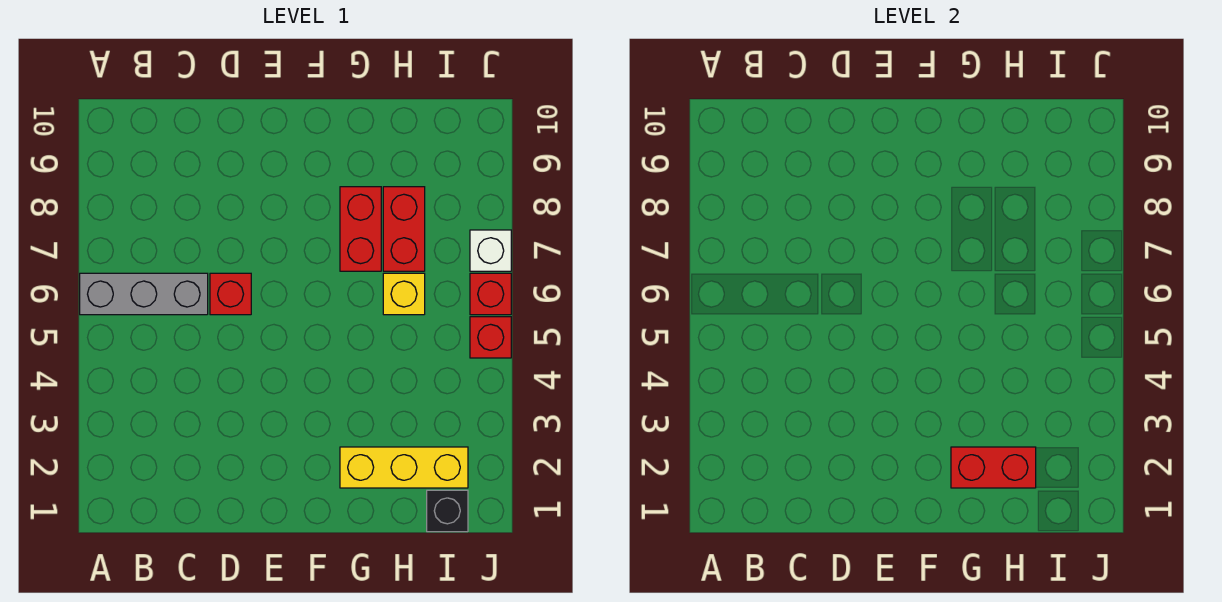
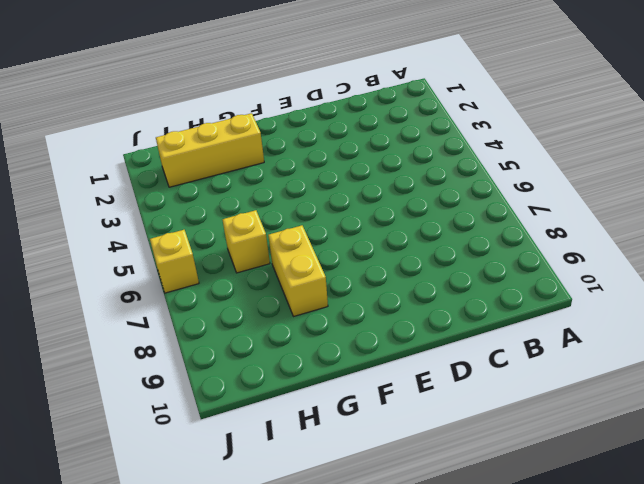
yellow brick G7:G8 level 1 -> red brick G7:G8 level 1
yellow brick J6 level 1 -> red brick J6 level 1
none -> grey brick A6:C6 level 1
none -> red brick D6 level 1

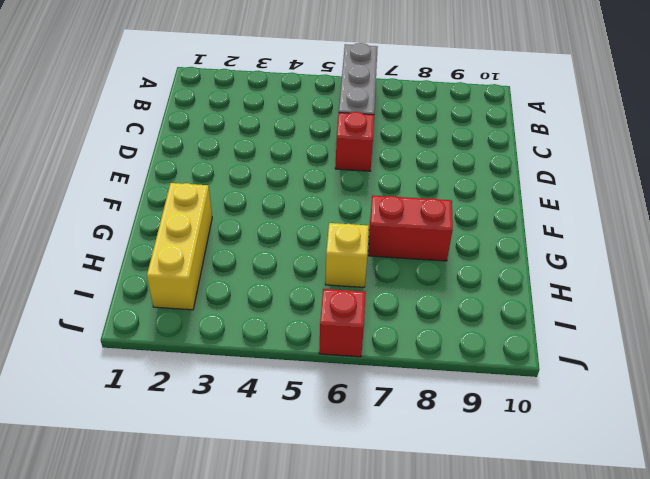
none -> red brick H7:H8 level 1
none -> black brick I1 level 1

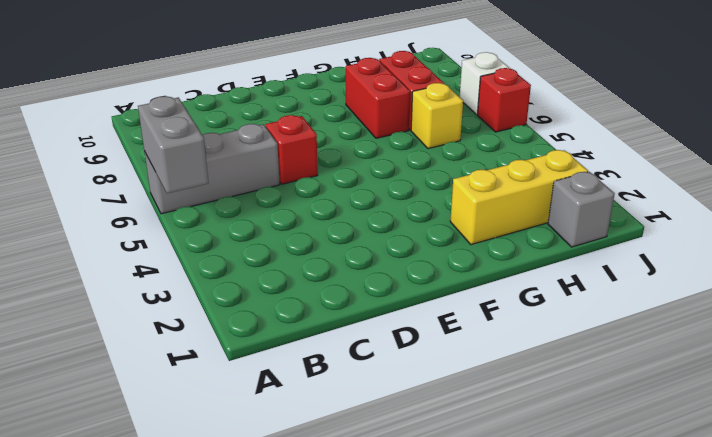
grey brick A5:A6 level 2 -> none
grey brick I1 level 1 -> black brick I1 level 1
none -> red brick J5 level 1
none -> red brick G2:H2 level 2

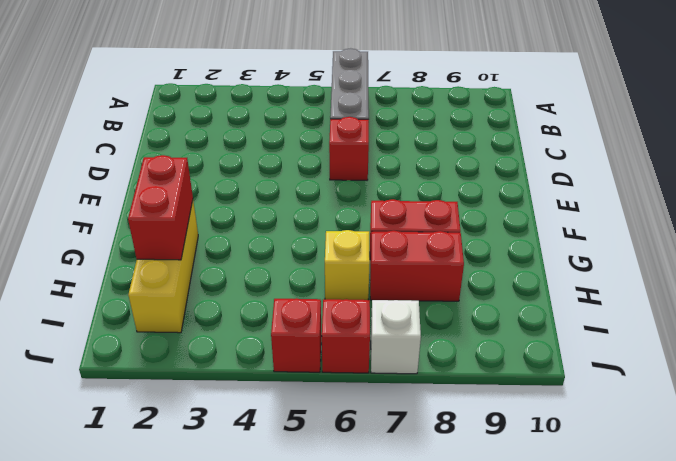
none -> black brick I1 level 1

